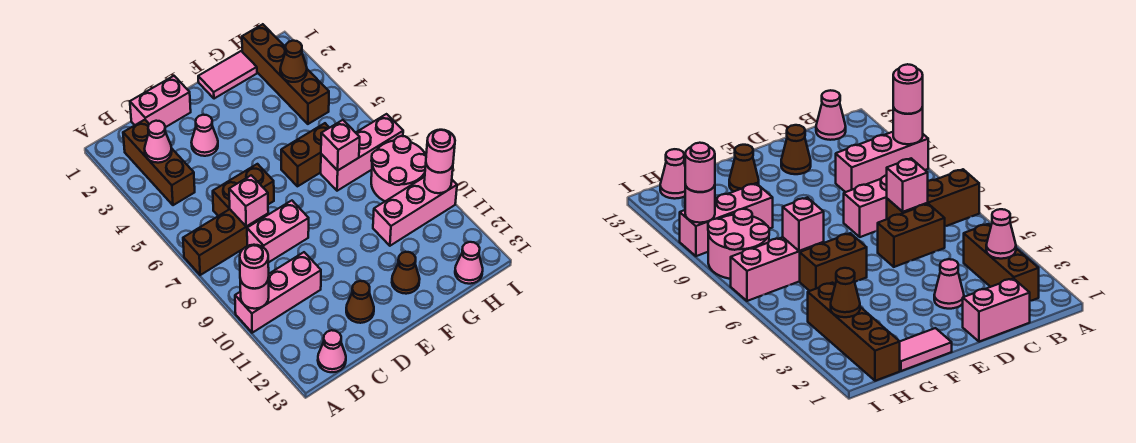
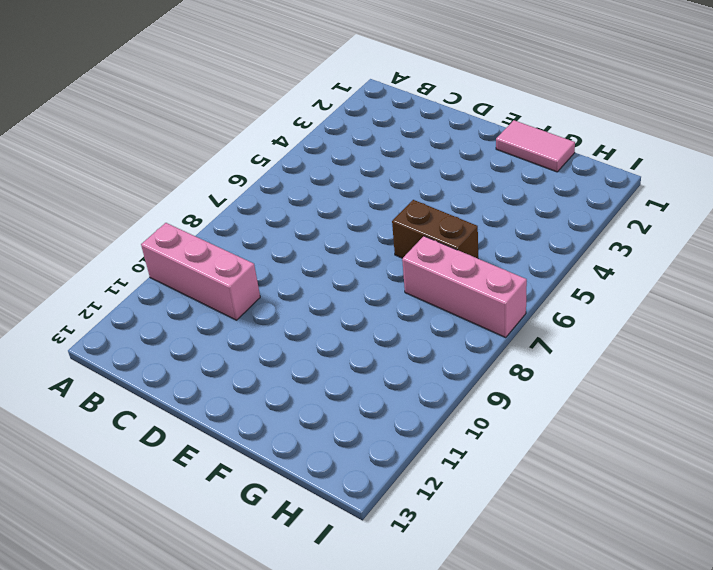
none -> brown brick A7:C7 level 1
none -> brown brick B2:B4 level 1
none -> pink cone B13 level 1

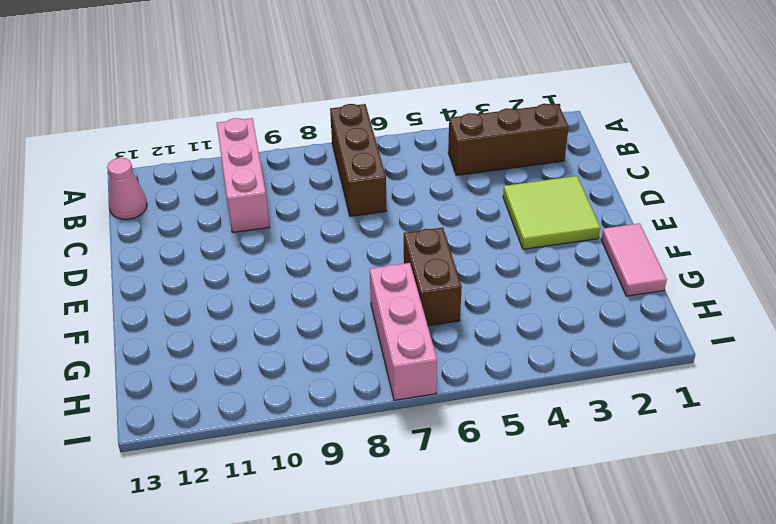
lime tile D2:E3 level 1 -> pink cone D3 level 1
none -> pink brick C1:D1 level 1
none -> brown brick C6:D6 level 1
none -> pink brick C8:D8 level 1

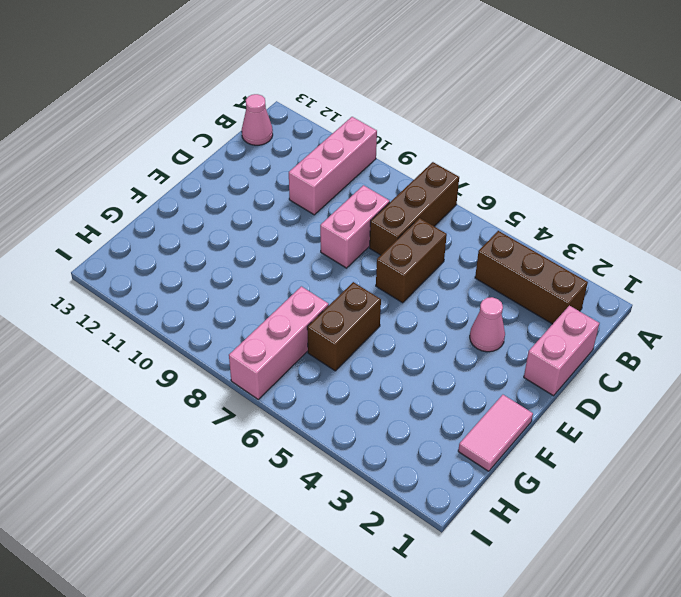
none -> brown cone D12 level 1
none -> brown cone F12 level 1
none -> pink brick G10:I10 level 1

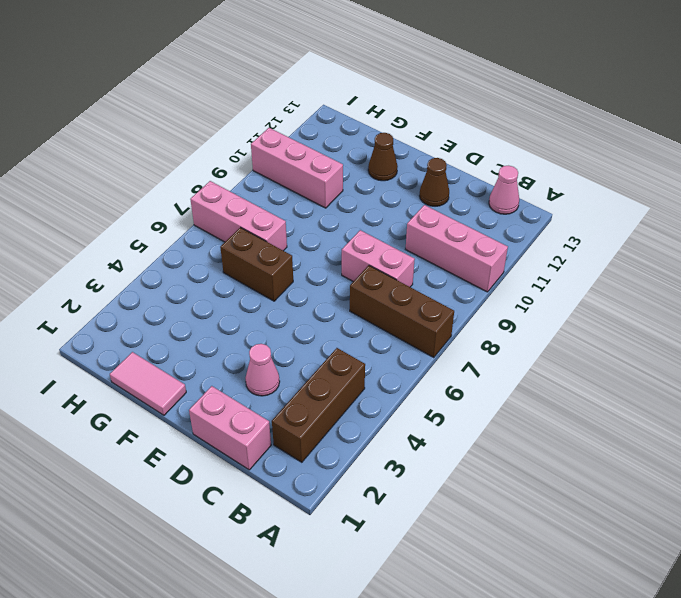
none -> brown brick C6:D6 level 1
none -> brown brick H1:H4 level 1
none -> pink round brick H8:I9 level 1

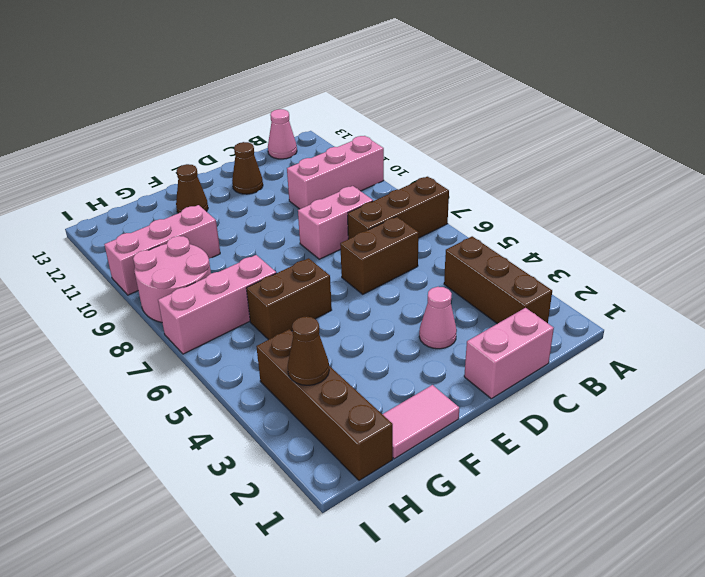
none -> pink cone H13 level 1
none -> pink round brick A10 level 2
none -> pink cone B3 level 2

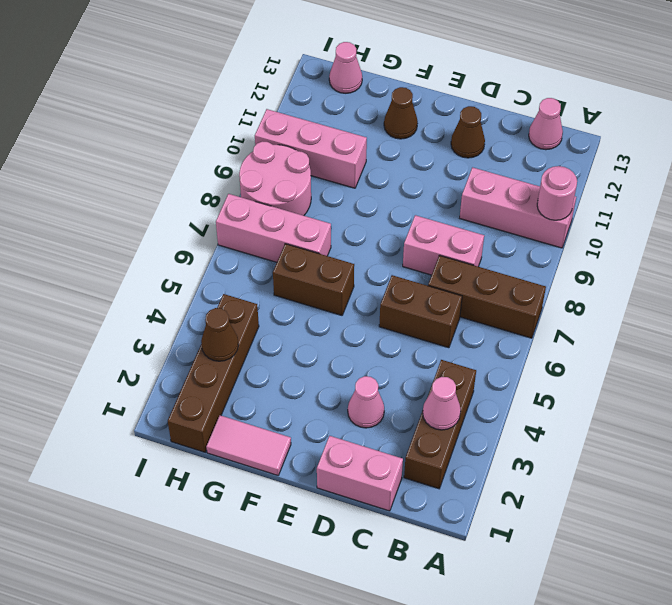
none -> pink brick C7 level 2
none -> pink brick G7 level 2
none -> pink round brick I10 level 2

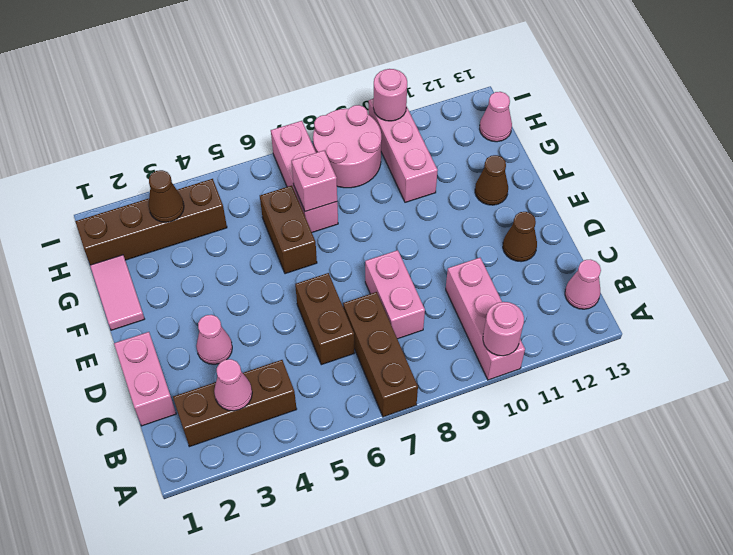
none -> pink brick C7 level 2
none -> pink round brick A10 level 3
none -> pink round brick I10 level 3

